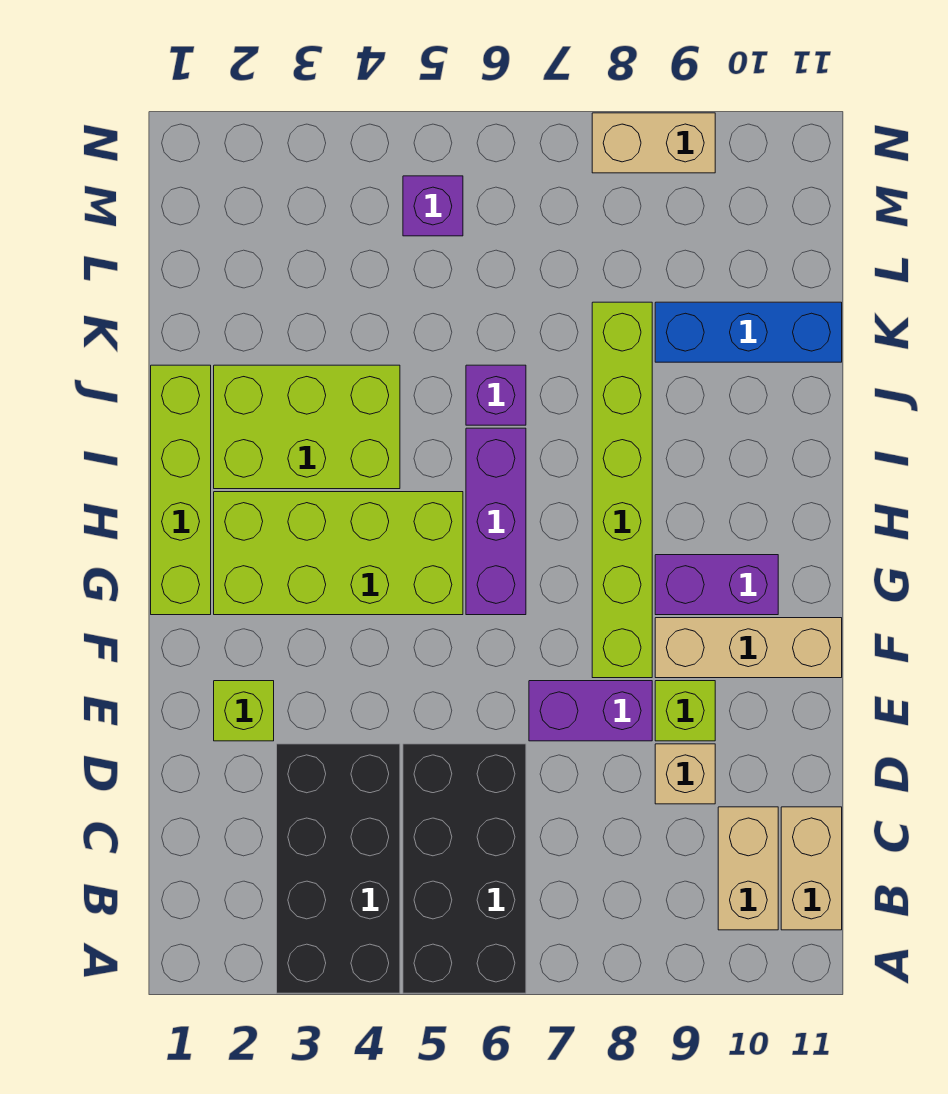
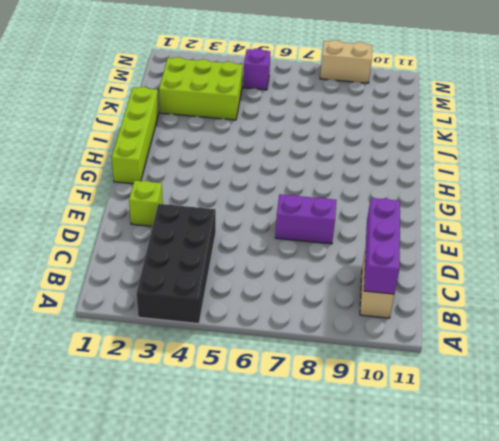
purple brick B10:D10 level 2 -> purple brick G6:I6 level 1
lime brick K2:L4 level 1 -> lime brick I2:J4 level 1
none -> black brick A5:D6 level 1
none -> tan brick B11:C11 level 1
none -> tan brick D9 level 1

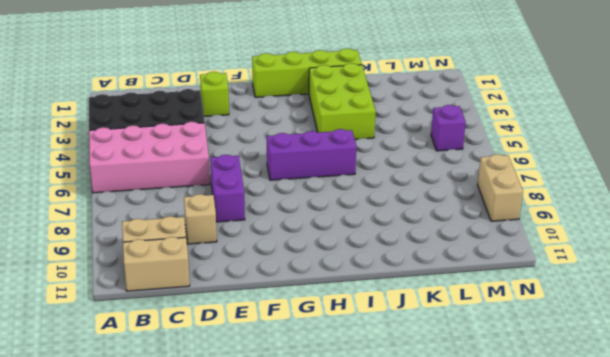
pink brick A5:D6 level 1 -> black brick A5:D6 level 1
none -> lime brick E9 level 1
none -> lime brick F8:K8 level 1
none -> tan brick F9:F11 level 1

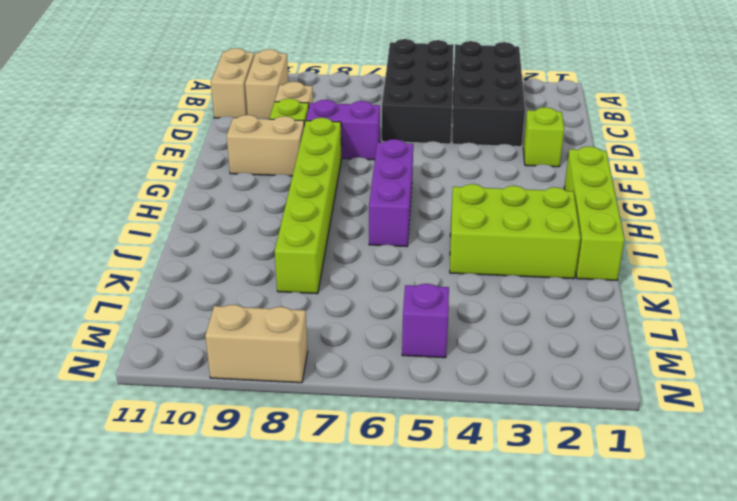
tan brick F9:F10 level 1 -> tan brick F9:F11 level 1
none -> lime brick G2:H5 level 1
none -> purple brick G9:G10 level 1
none -> purple brick J6 level 1

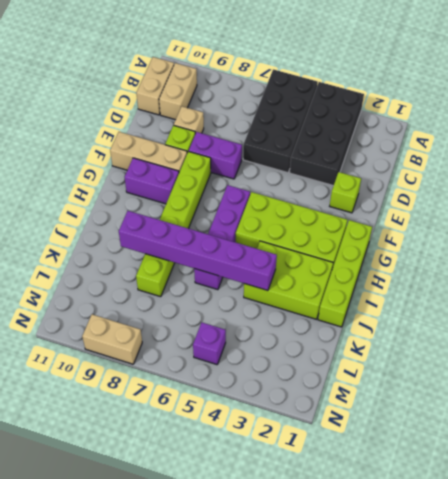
purple brick J4:J9 level 2 -> none
none -> blue brick K9:K11 level 1

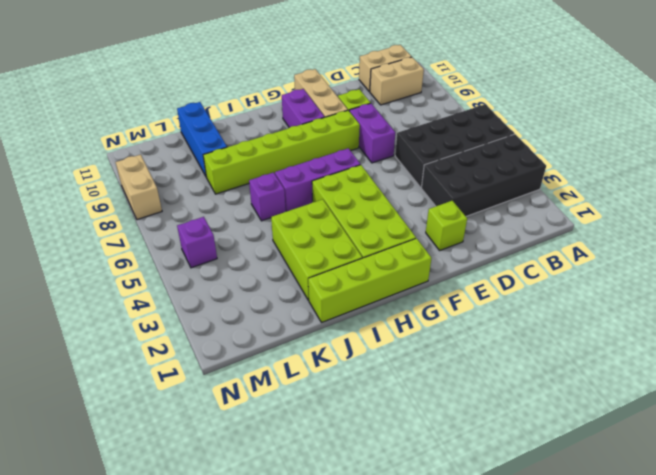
none -> tan brick D9 level 1

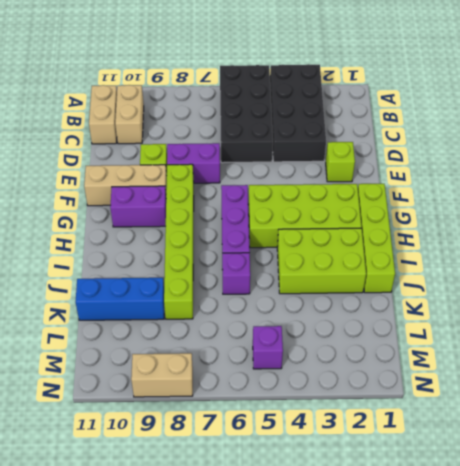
none -> tan brick D9 level 1

